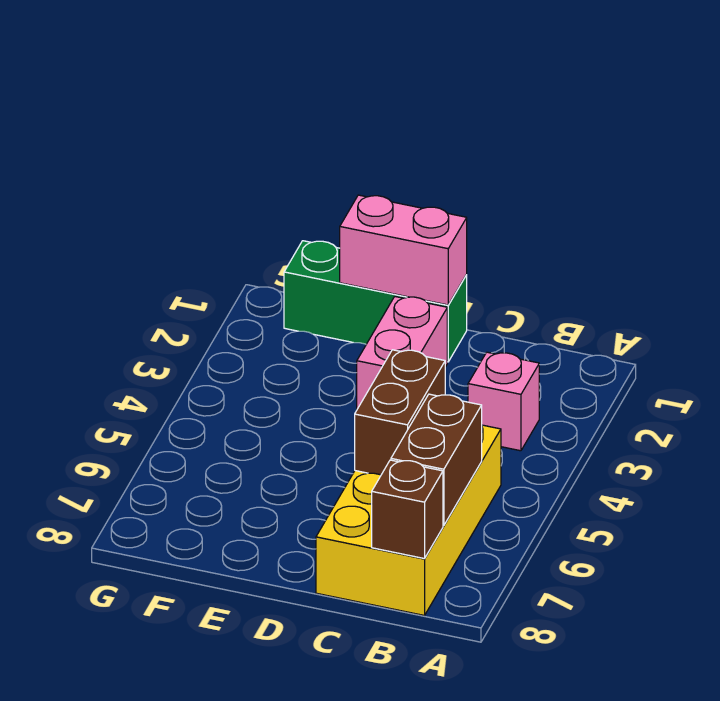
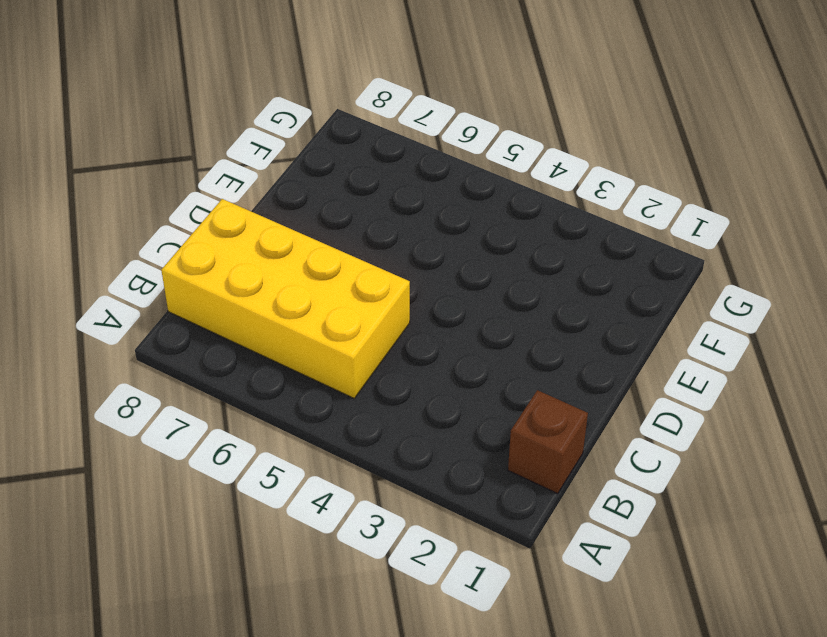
brown brick B1 level 1 -> brown brick B8 level 2
none -> pink brick B3 level 1
none -> green brick D1:F1 level 1

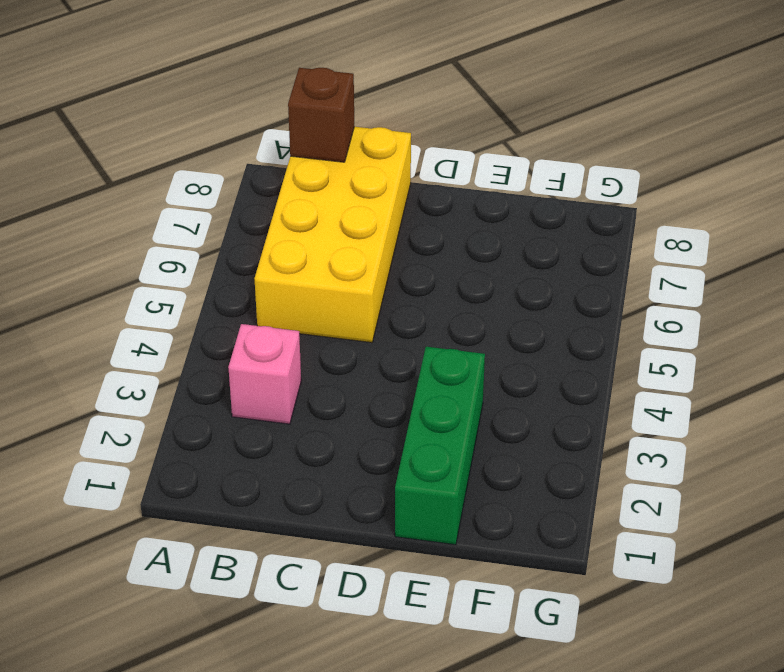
green brick E1:E3 level 1 -> green brick D1:F1 level 1
none -> pink brick D2:D3 level 1
none -> brown brick B6:B7 level 2

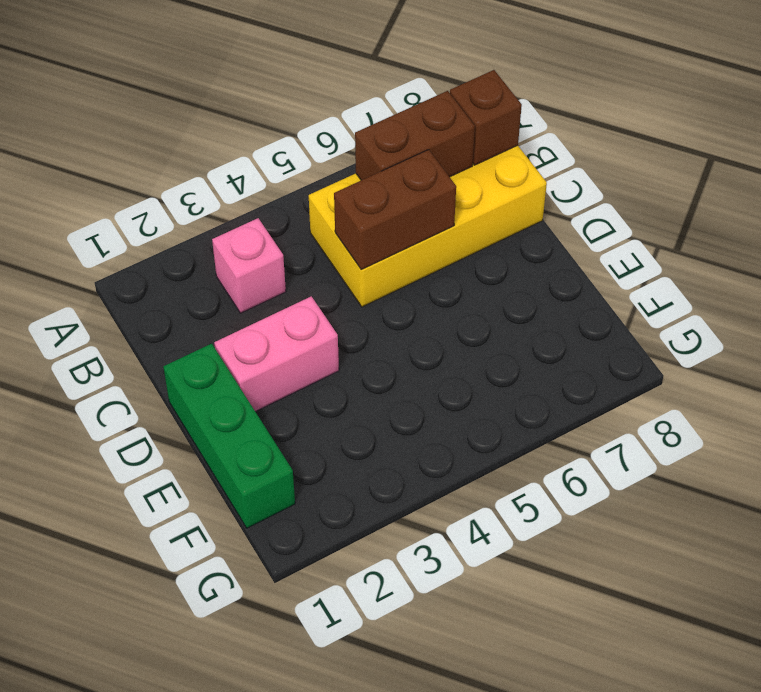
none -> pink brick D1:E1 level 2

